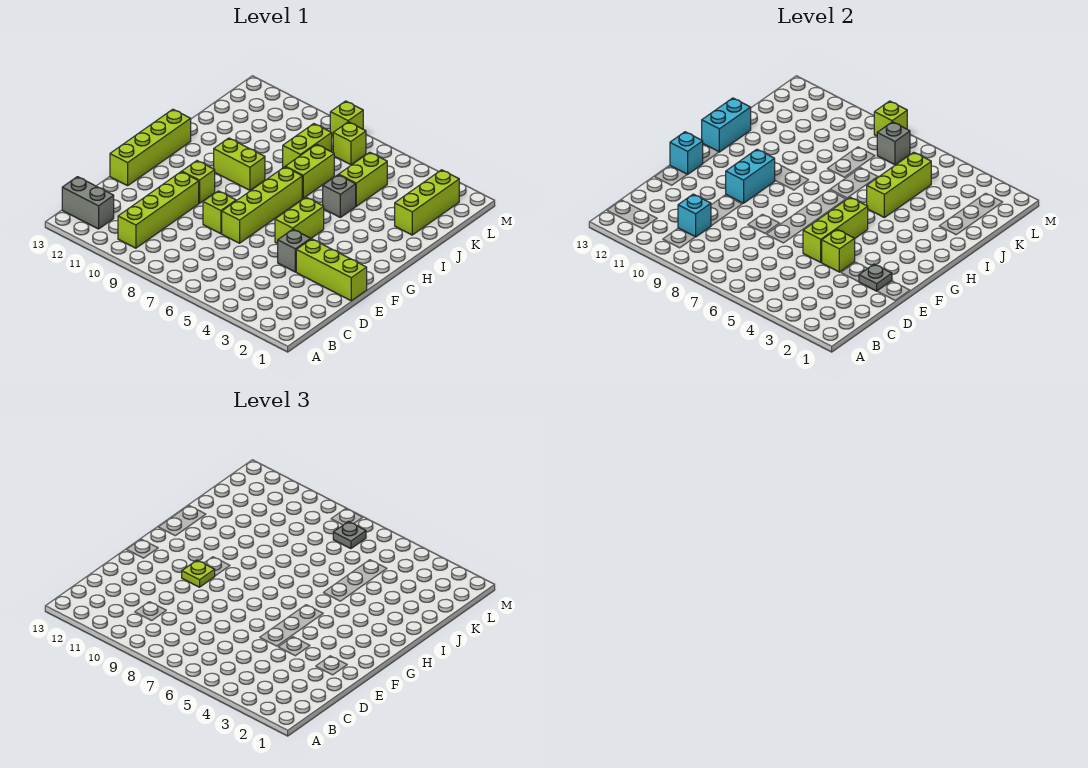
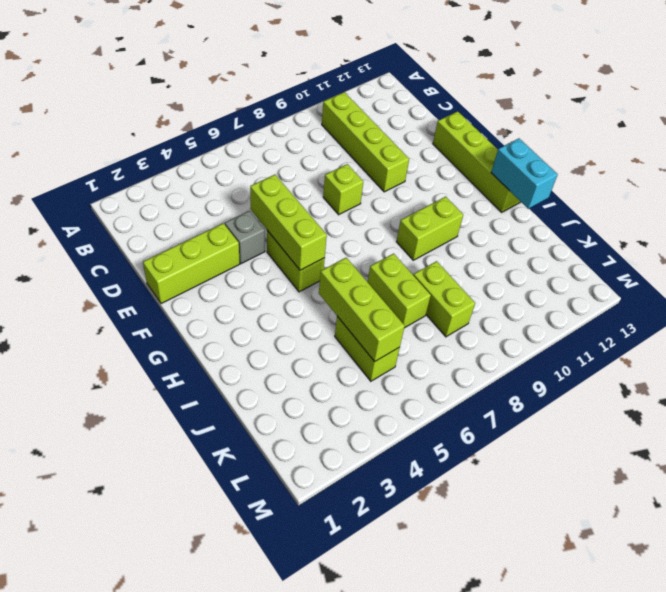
none -> grey brick B12:B13 level 1
none -> lime brick E7:H7 level 1
none -> lime brick F10 level 1

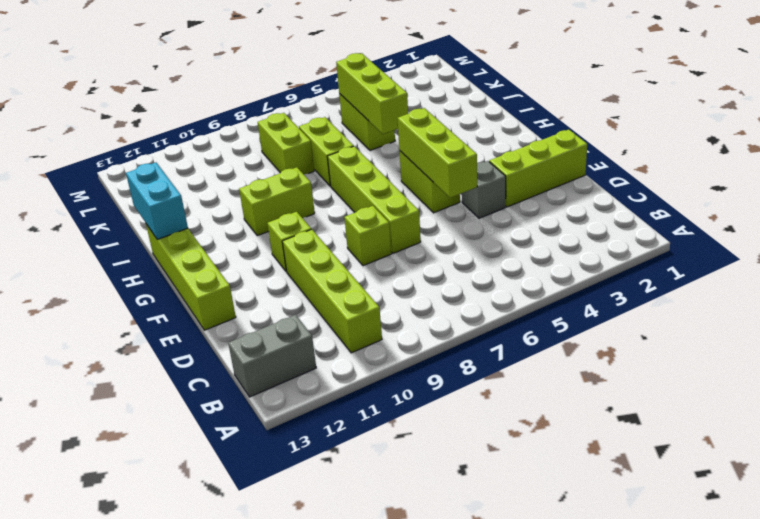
none -> grey brick I5 level 1
none -> lime brick J2:L2 level 1
none -> lime brick L7 level 1

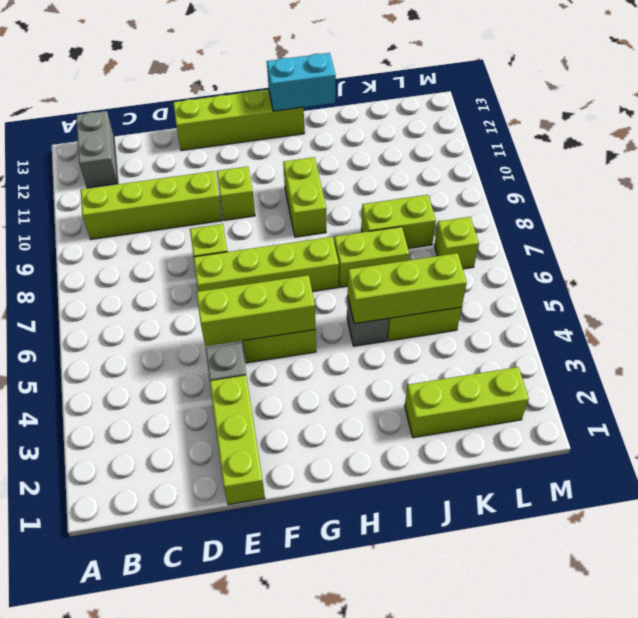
none -> lime brick M8 level 1
none -> cyan brick C10 level 2
none -> grey plate E2 level 2

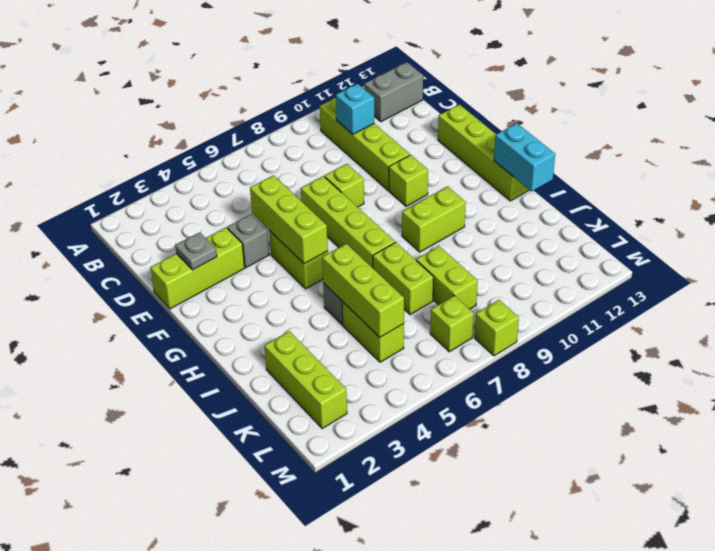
none -> lime brick E4 level 2
none -> cyan brick F10:G10 level 2
none -> cyan brick F13 level 2

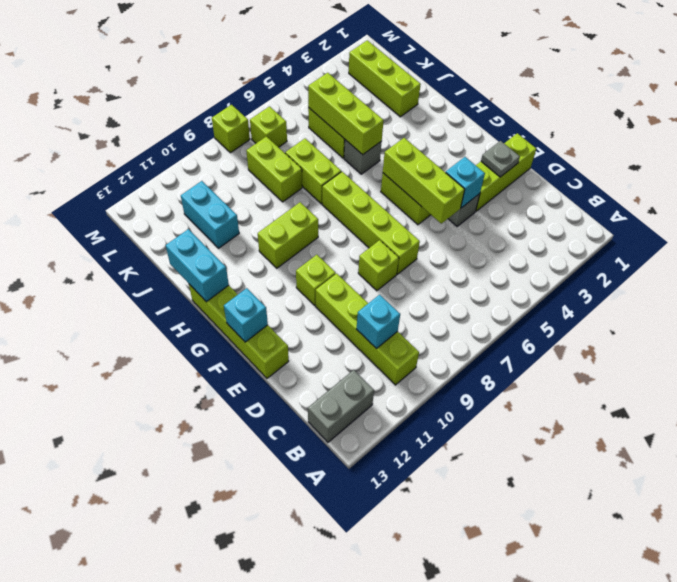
cyan brick E4 level 2 -> lime brick E4 level 2
cyan brick J11:K11 level 1 -> cyan brick F10:G10 level 2
none -> grey brick L7 level 2
none -> lime brick M8 level 2
none -> lime plate F10 level 3

